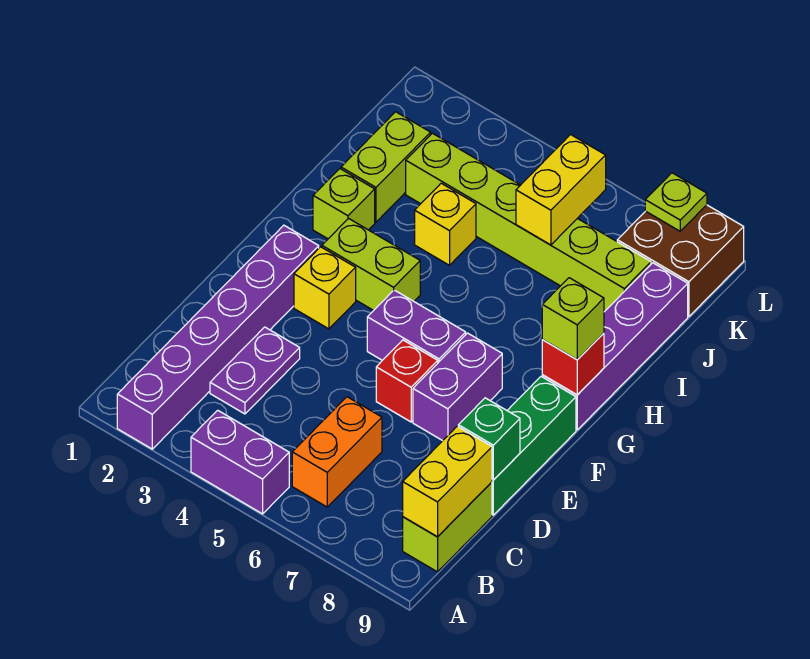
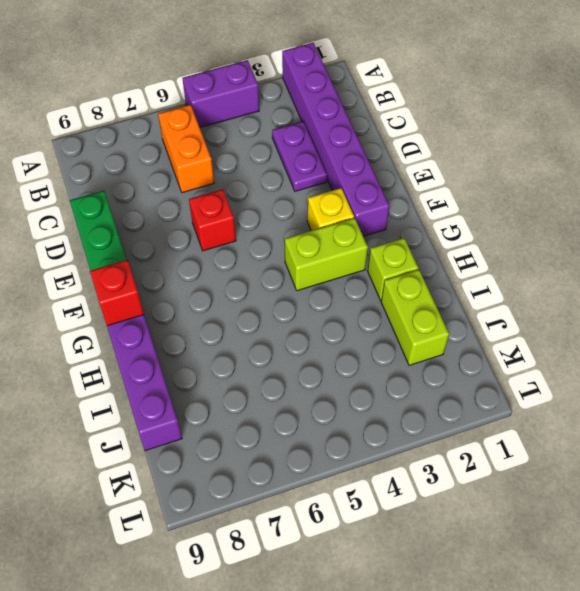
none -> lime brick B9:C9 level 1
none -> purple brick E7:F7 level 1
none -> purple brick F5:F6 level 1

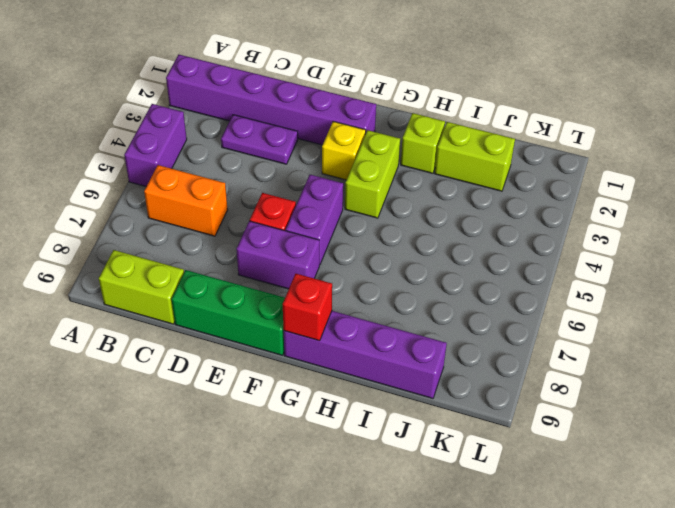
none -> yellow brick I4 level 1
none -> lime brick J3:J8 level 1
none -> brown brick K8:L9 level 1

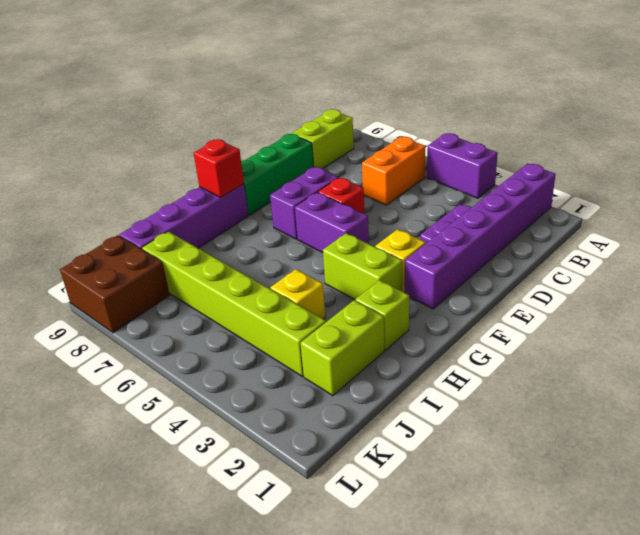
none -> yellow brick B9:C9 level 2
none -> green brick D9 level 2
none -> yellow brick J6:K6 level 2

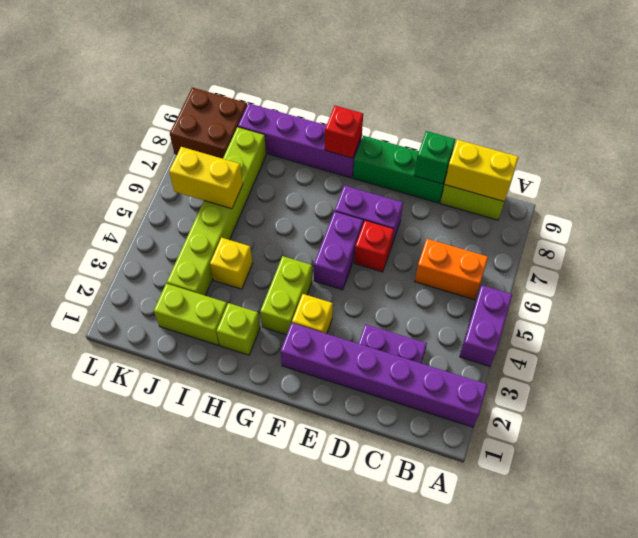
none -> lime plate L8 level 2
none -> lime brick G9 level 3

